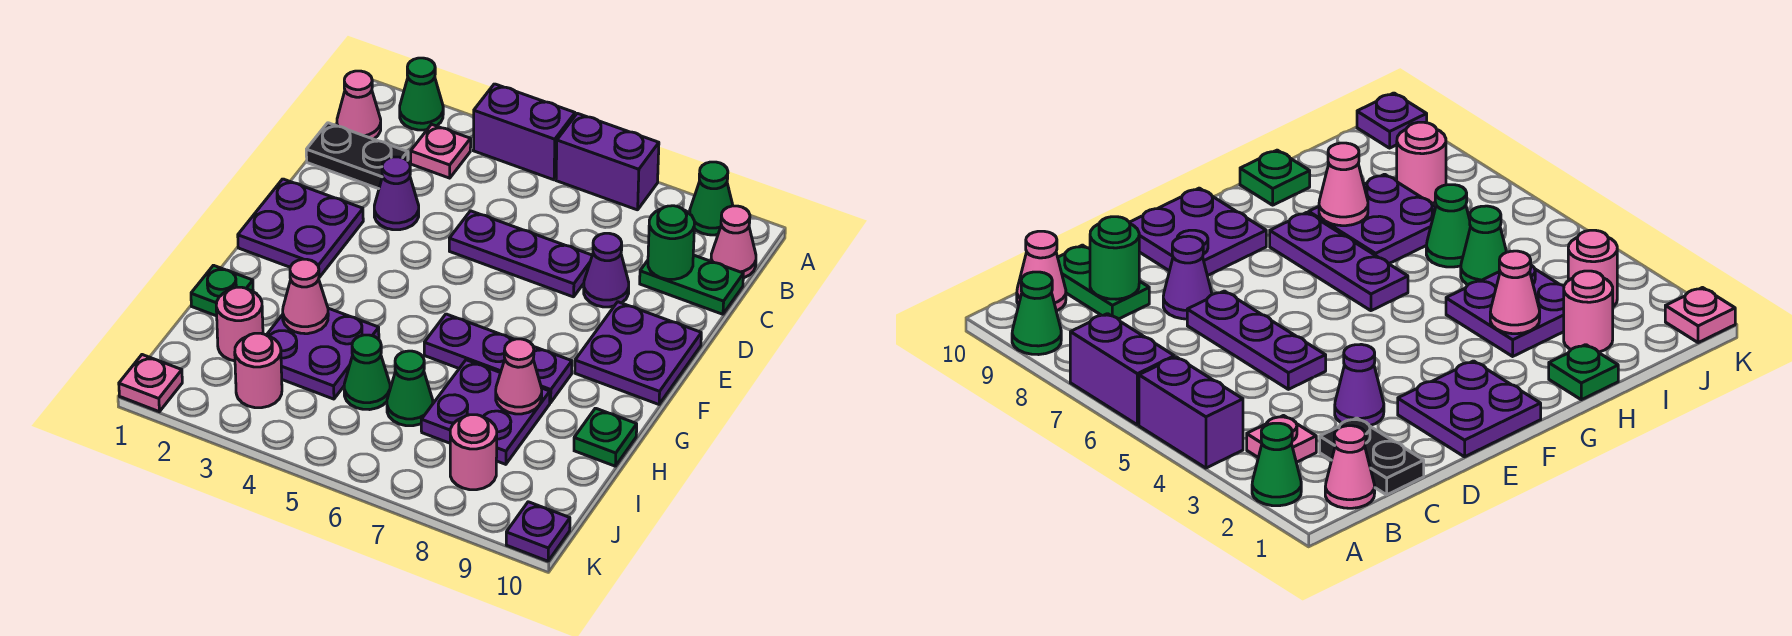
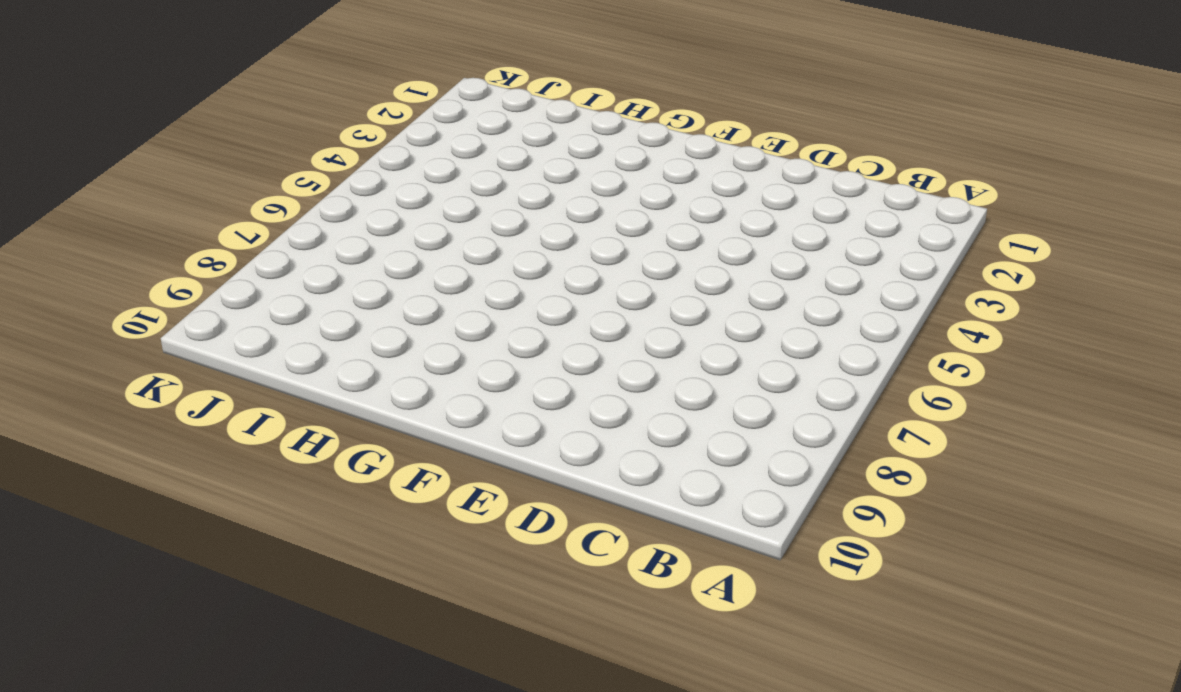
none -> green cone A2 level 1
none -> purple brick A4:A5 level 1
none -> purple brick A6:A7 level 1

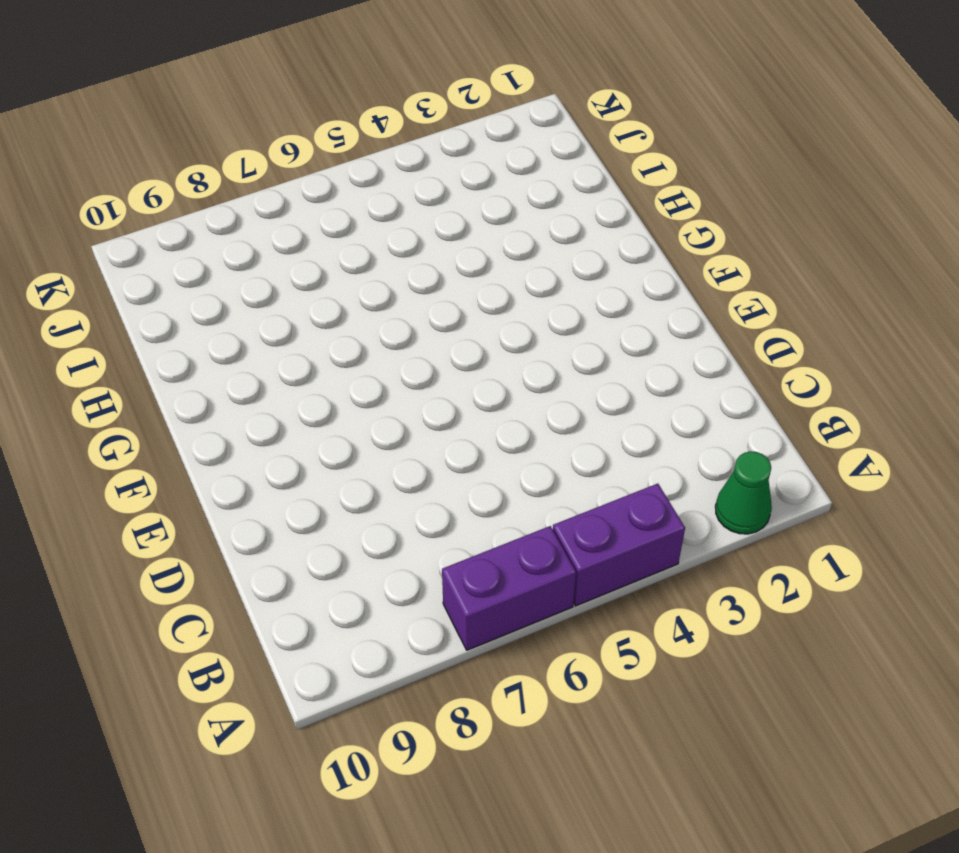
none -> green cone A9 level 1
none -> pink cone B1 level 1
none -> pink plate B3 level 1

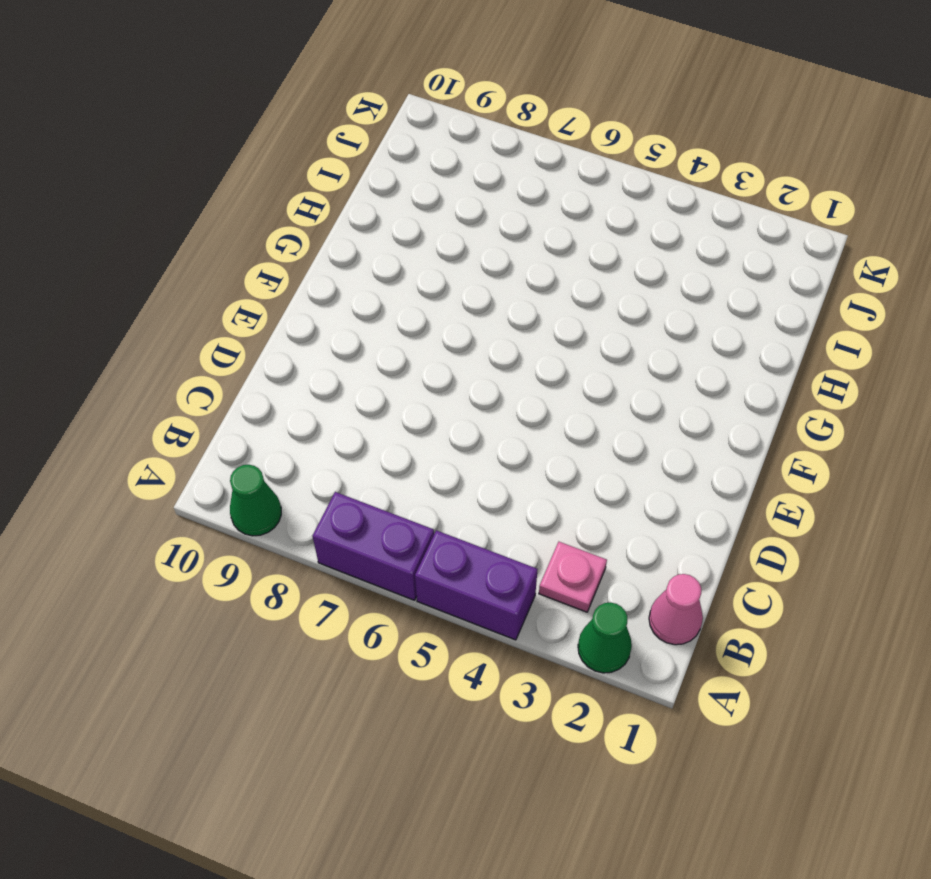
none -> pink cone B10 level 1
none -> black plate C1:C2 level 1
none -> green plate C9:C10 level 1

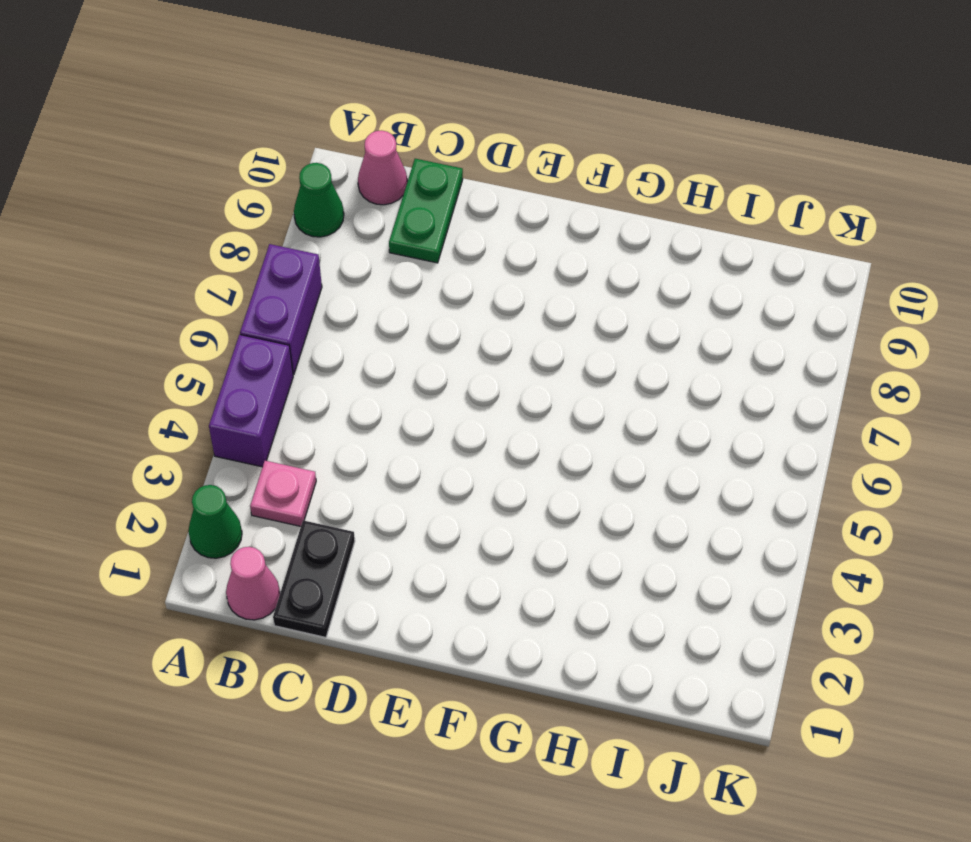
none -> purple cone D3 level 1
none -> purple plate D5:D7 level 1
none -> purple cone D8 level 1

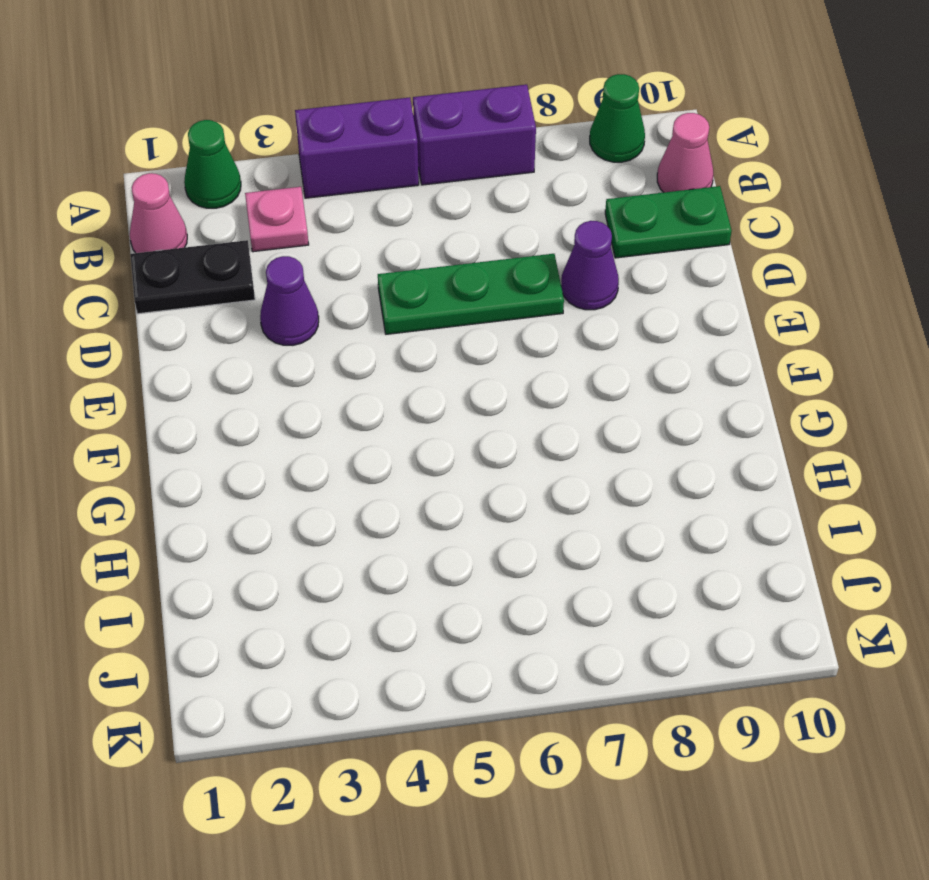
green plate D5:D7 level 1 -> purple plate D5:D7 level 1
none -> purple plate E1:F2 level 1
none -> purple plate E9:F10 level 1
none -> purple plate G6:G8 level 1

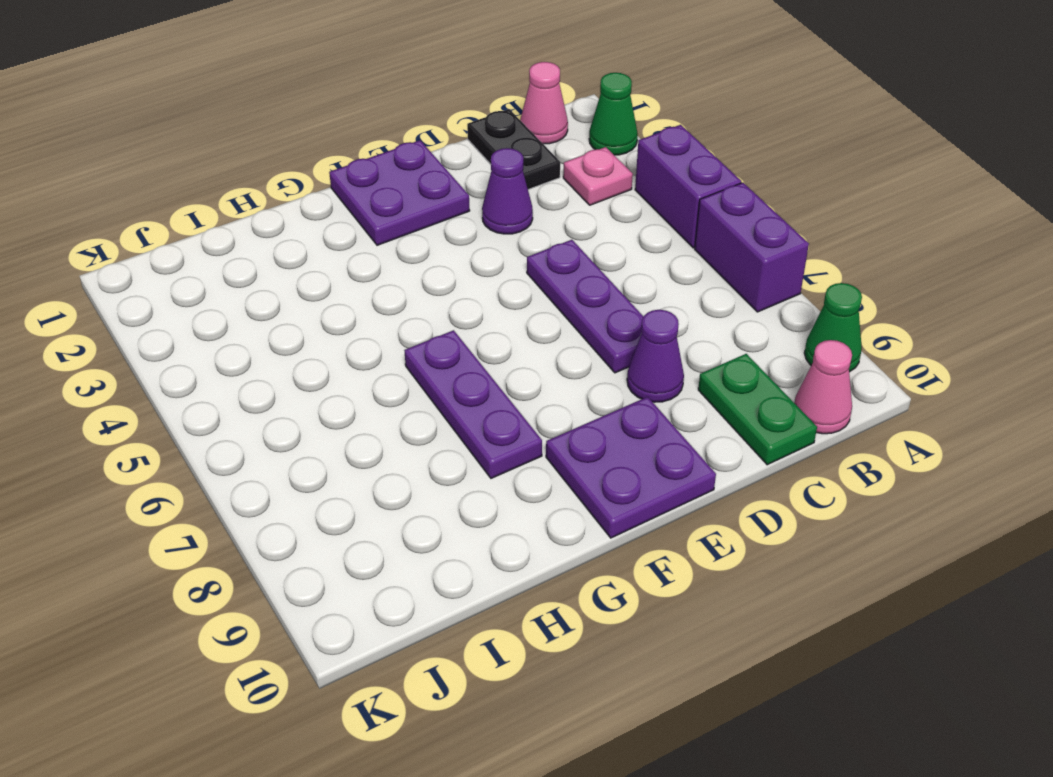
none -> green plate H1 level 1
none -> purple plate H3:I4 level 1
none -> purple plate H7:I8 level 1

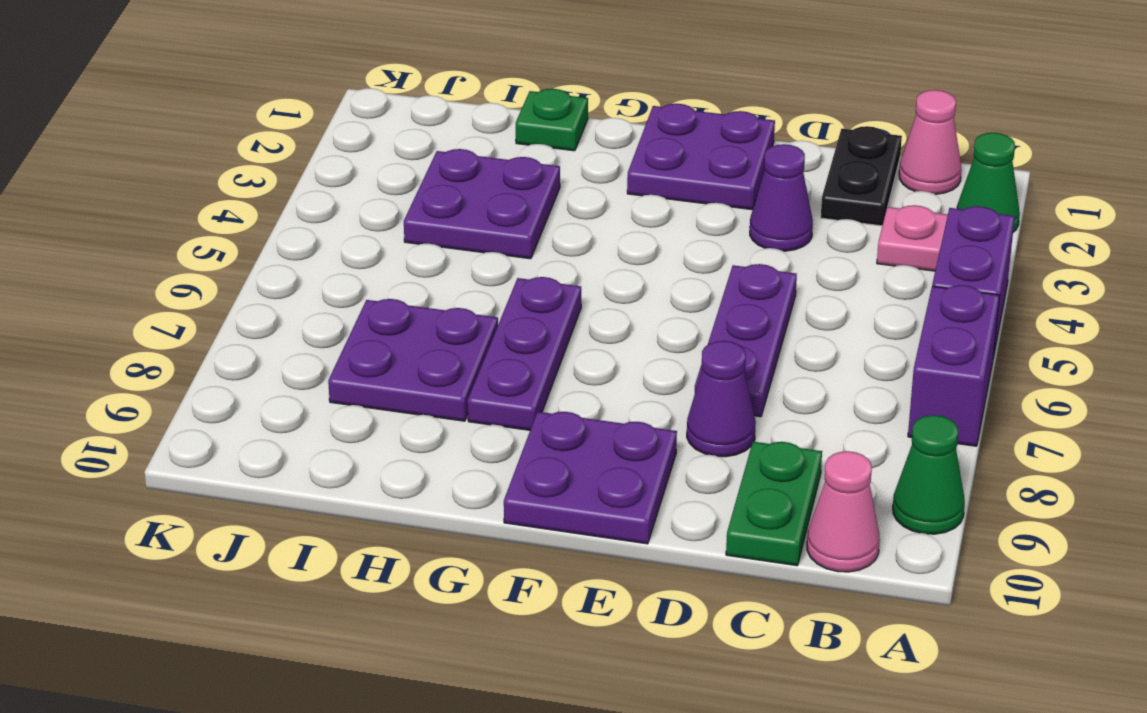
none -> green plate H10 level 1
none -> pink round brick I2 level 1
none -> green cone I5 level 1

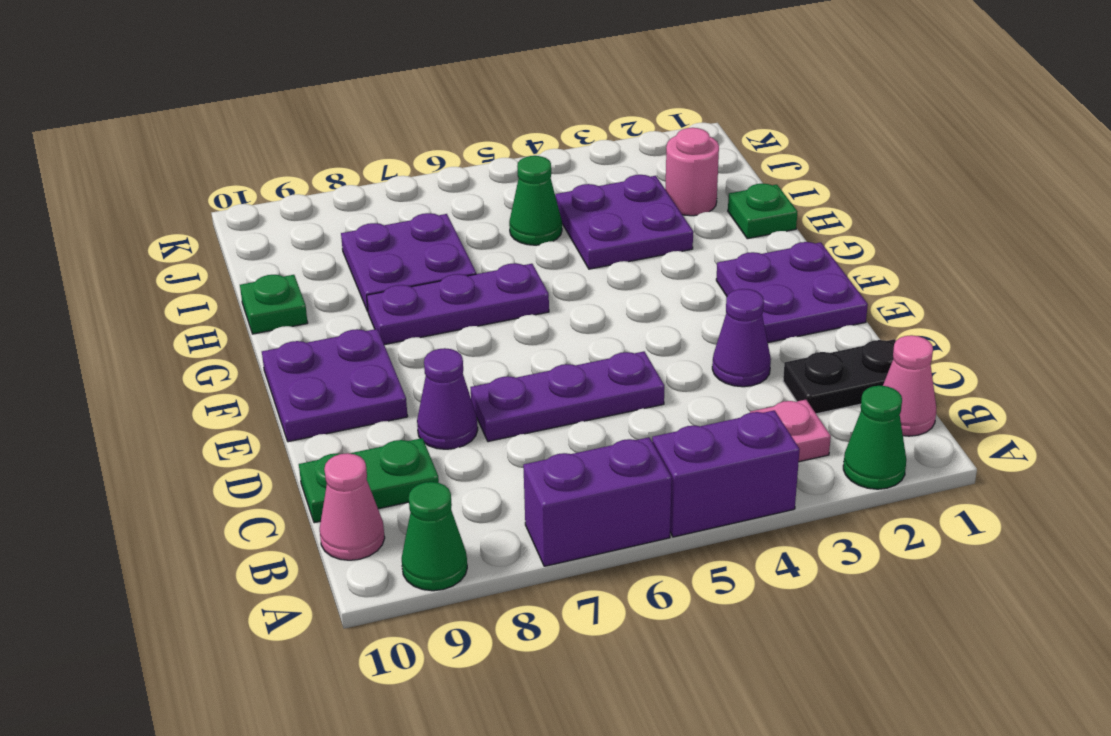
none -> green cone I6 level 1
none -> pink round brick J3 level 1
none -> pink round brick J8 level 1

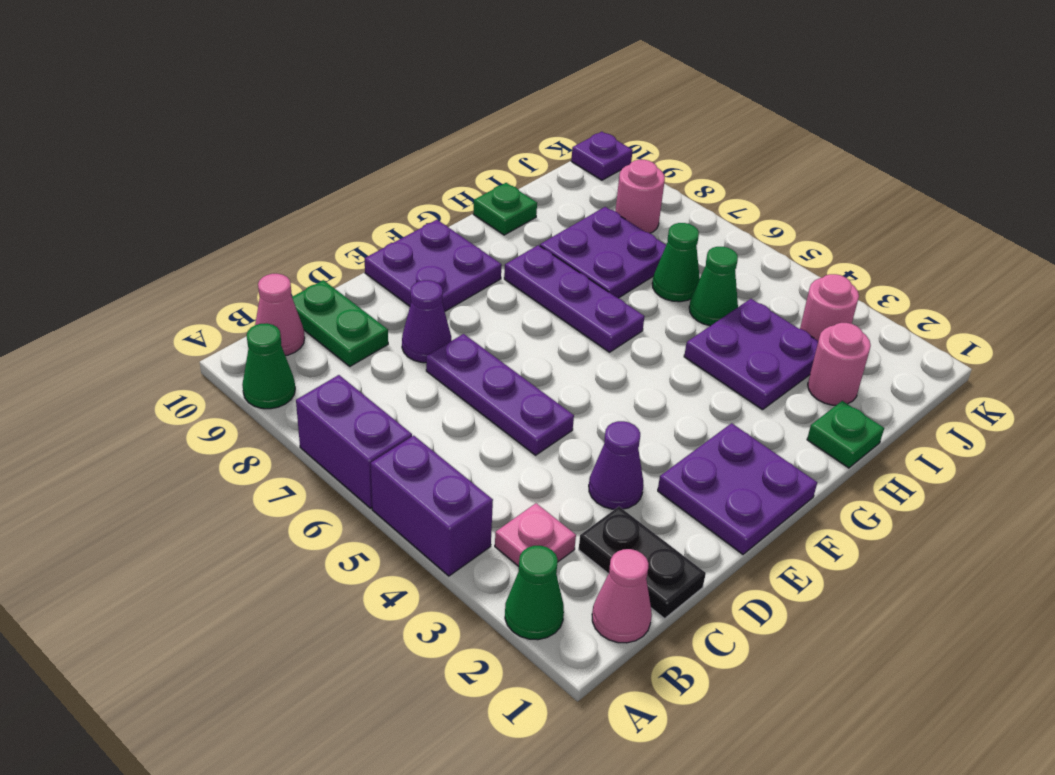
none -> pink plate K1 level 1
none -> green round brick C9 level 2
none -> pink cone H3 level 2

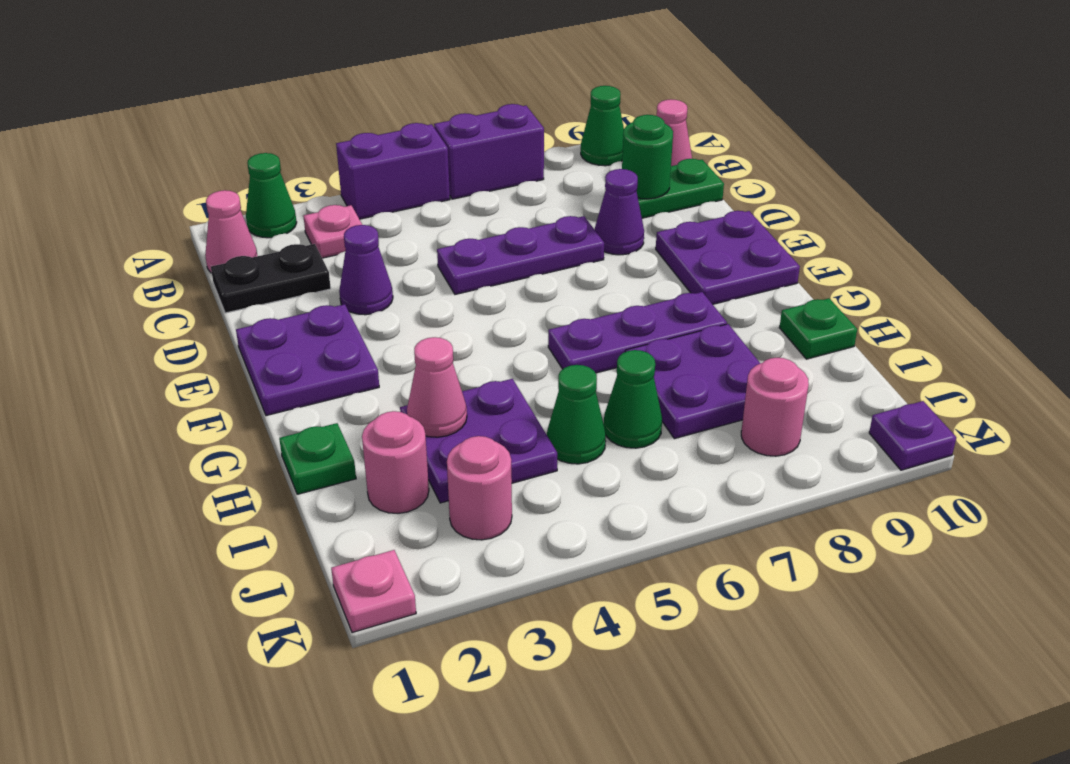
none -> pink cone H8 level 2

